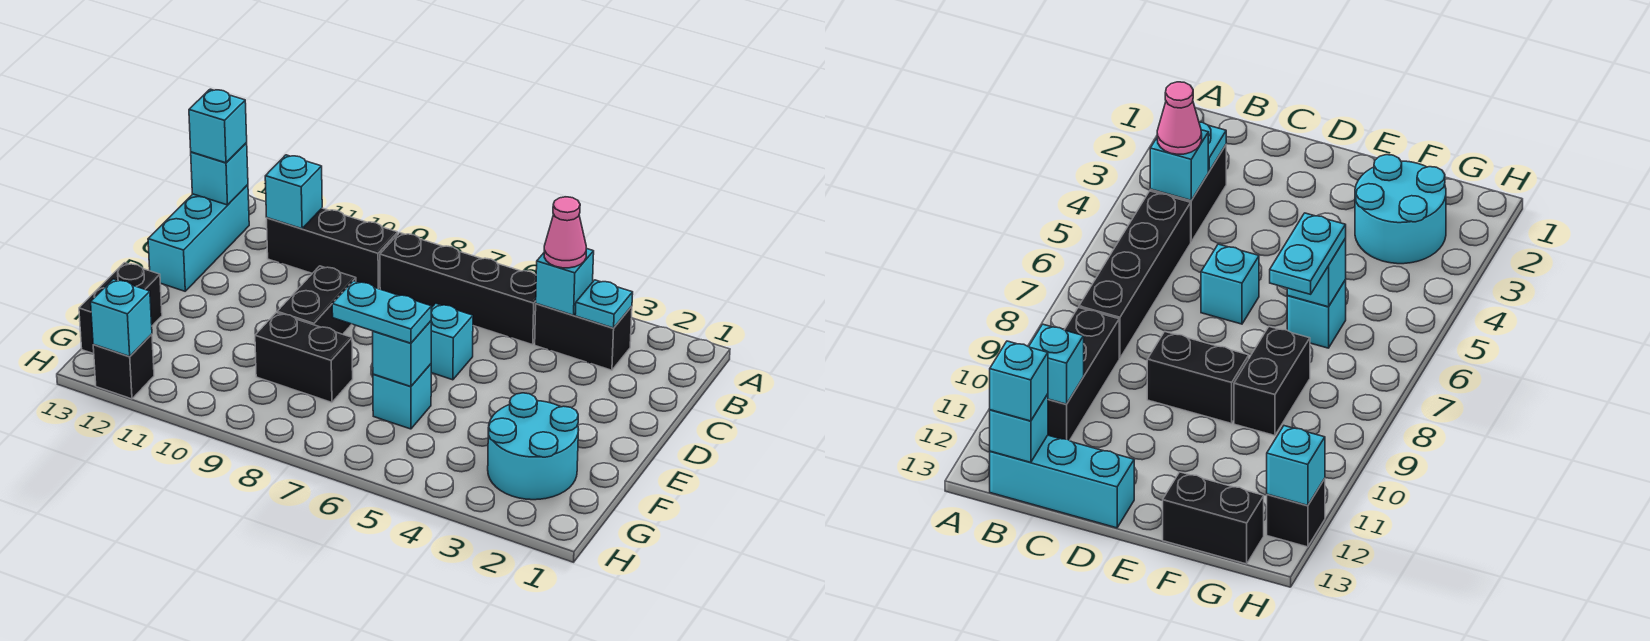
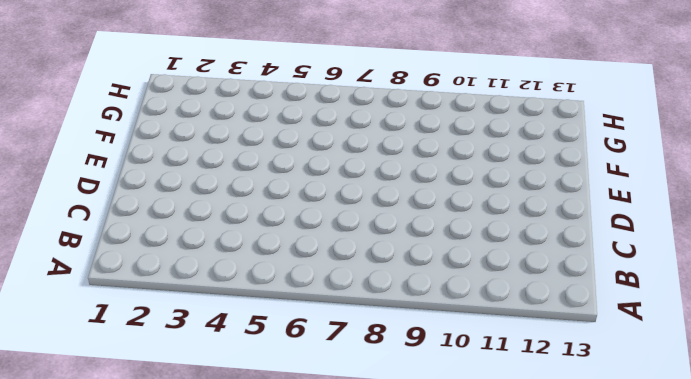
none -> black brick B3:B4 level 1
none -> black brick B5:B8 level 1
none -> black brick B9:B11 level 1

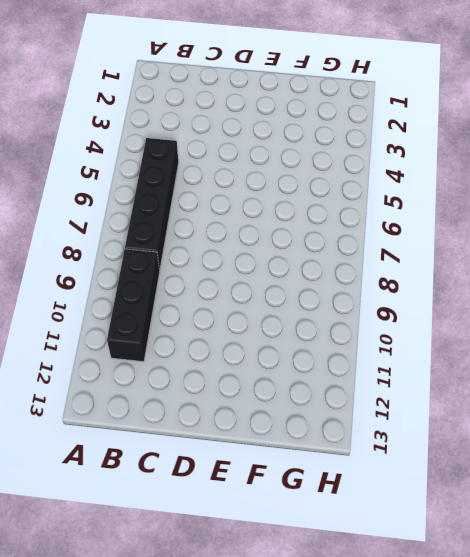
none -> black brick B3:B4 level 1
none -> cyan brick B13:D13 level 1
none -> cyan brick D6 level 1

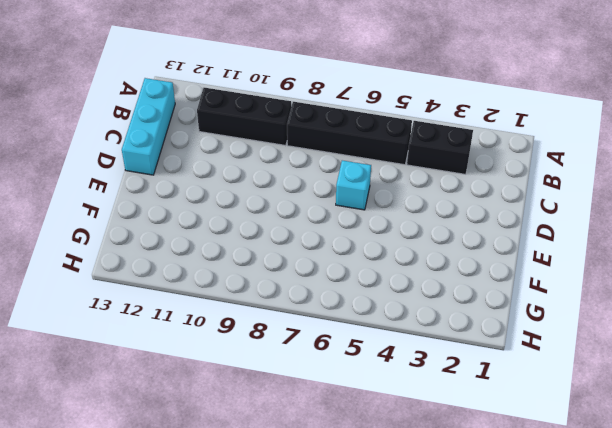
none -> black brick D9:E9 level 1
none -> cyan round brick F2:G3 level 1
none -> cyan brick F6 level 1

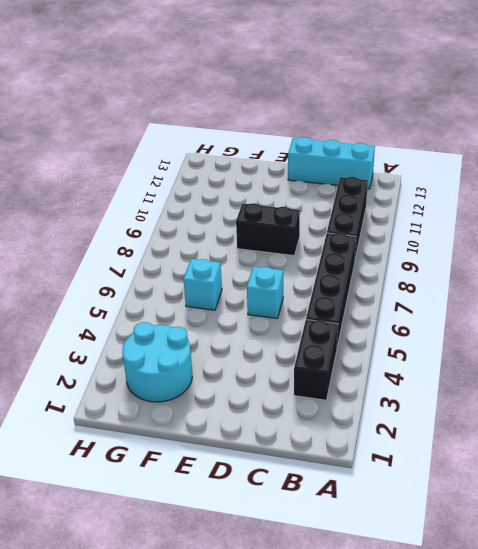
none -> black brick F8:F9 level 1
none -> black brick F13:G13 level 1
none -> black brick H12 level 1

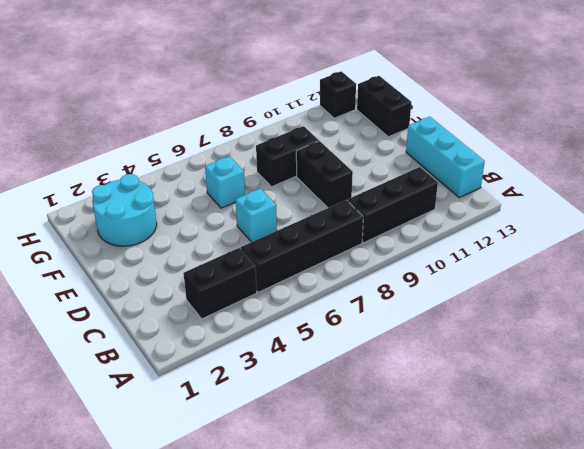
none -> cyan plate B3 level 2
none -> cyan brick B4 level 2
none -> cyan brick B11 level 2

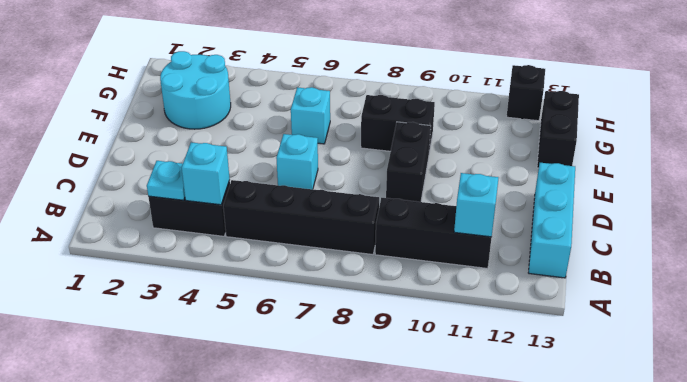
none -> cyan brick B13 level 2
none -> cyan brick F6 level 2
none -> cyan brick H12 level 2

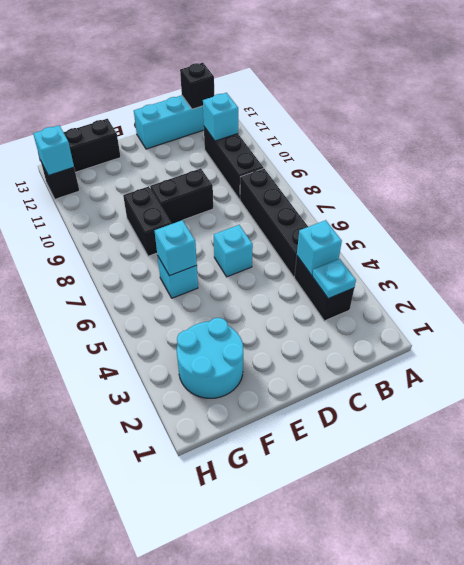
black brick B13 level 2 -> cyan brick B13 level 2
none -> pink cone B4 level 3
none -> cyan brick B13 level 3
none -> cyan plate F6:F7 level 3

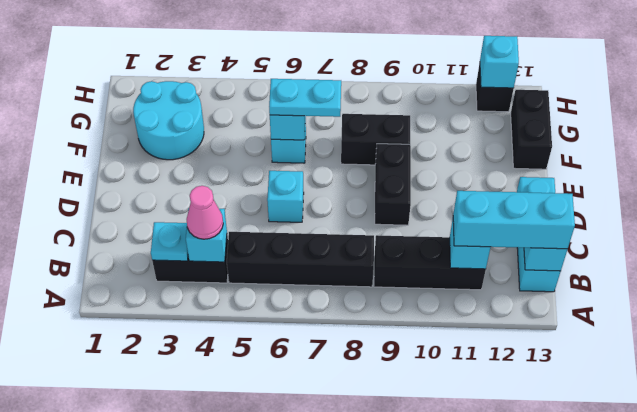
cyan brick B11:B13 level 3 -> cyan brick B13 level 3

